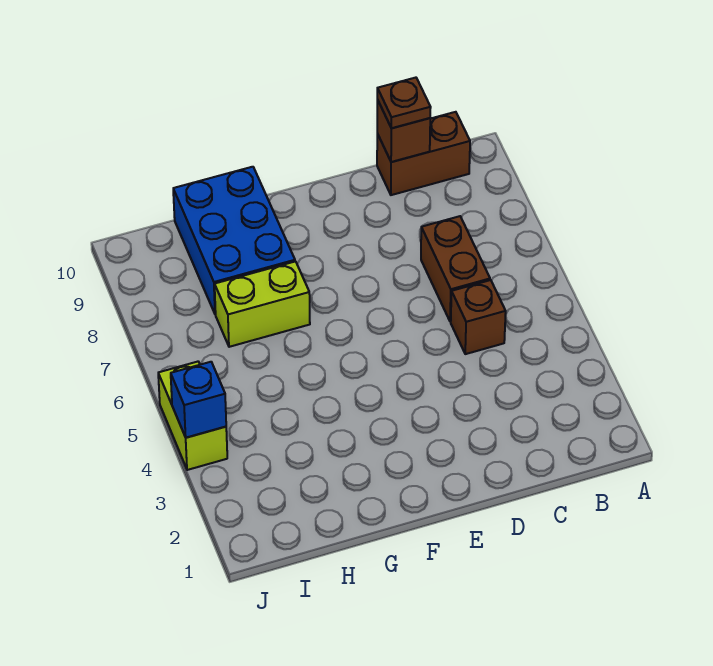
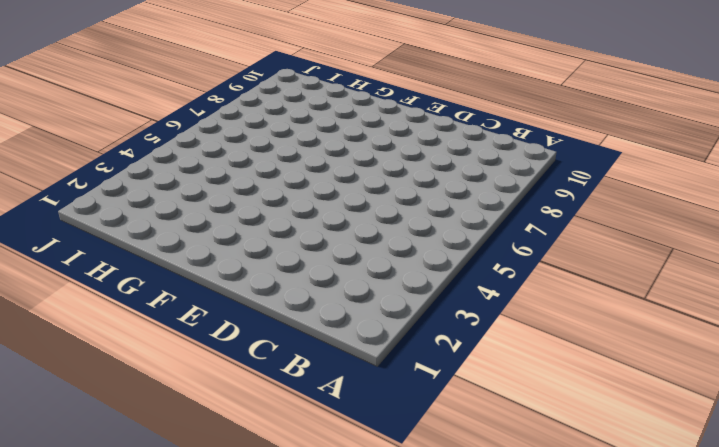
none -> brown brick B10:C10 level 1
none -> brown brick C5 level 1

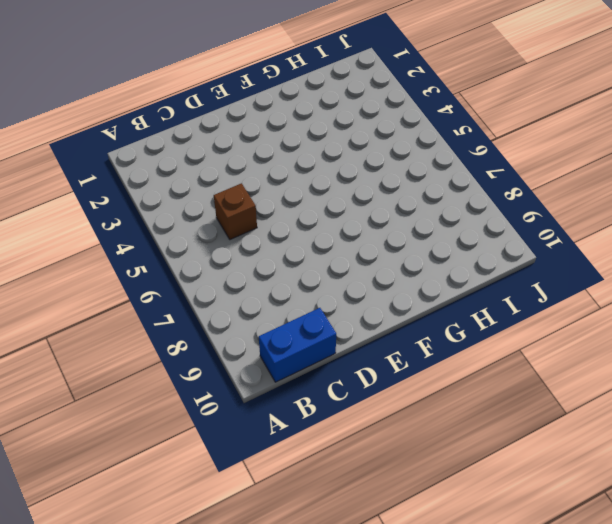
blue brick B10:C10 level 1 -> brown brick B10:C10 level 1
none -> brown brick C6:C7 level 1
none -> lime brick G7:H7 level 1

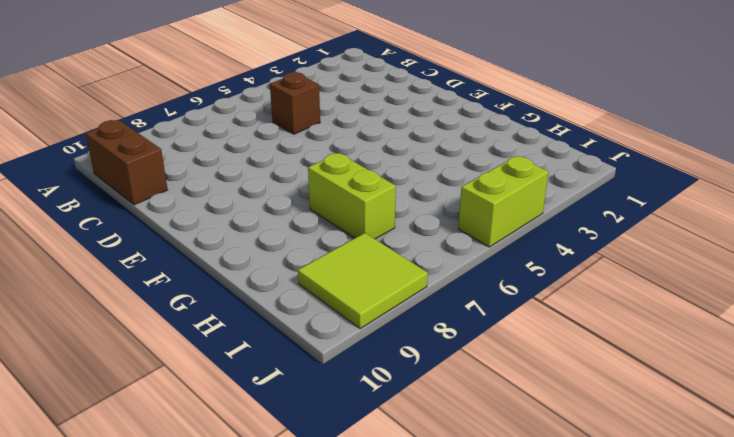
lime tile I8:J9 level 1 -> none
none -> brown brick C6:C7 level 1
none -> blue brick G8:H10 level 1

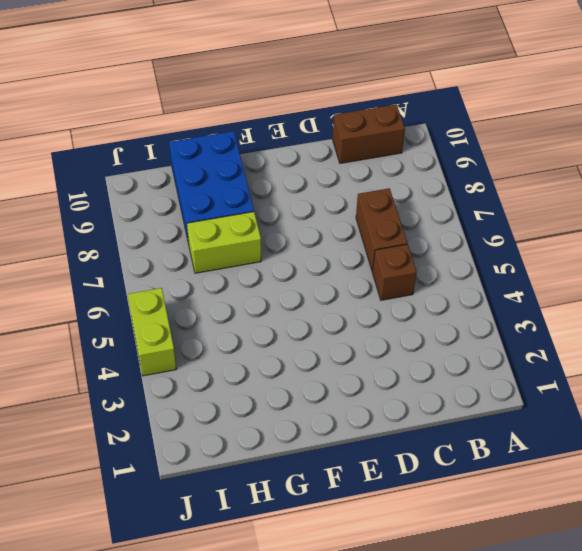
none -> brown brick C10 level 2
none -> blue brick J4 level 2

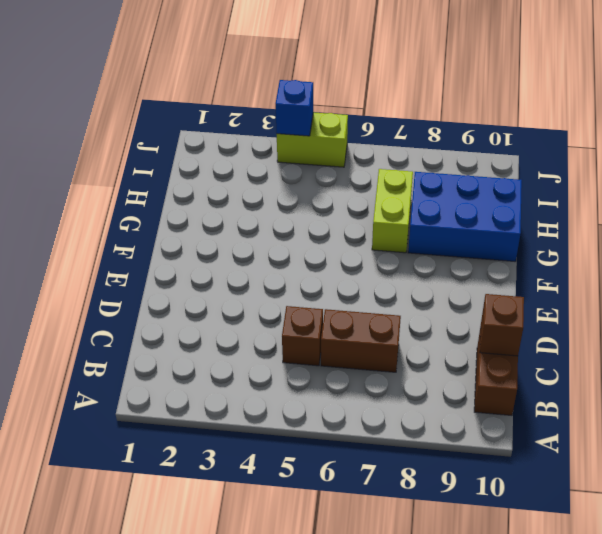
none -> brown plate C10 level 3

